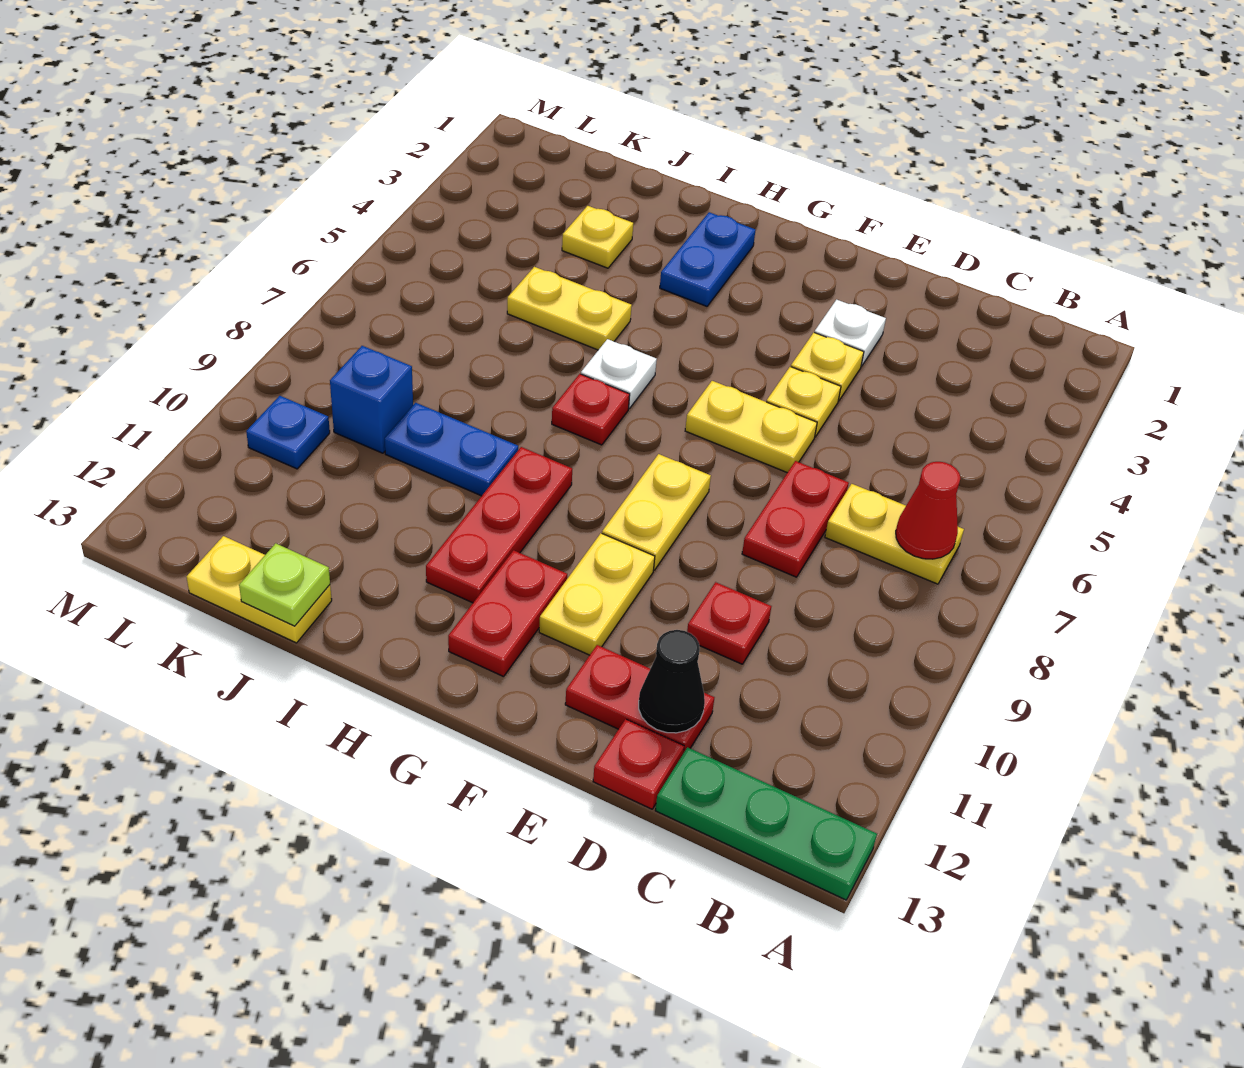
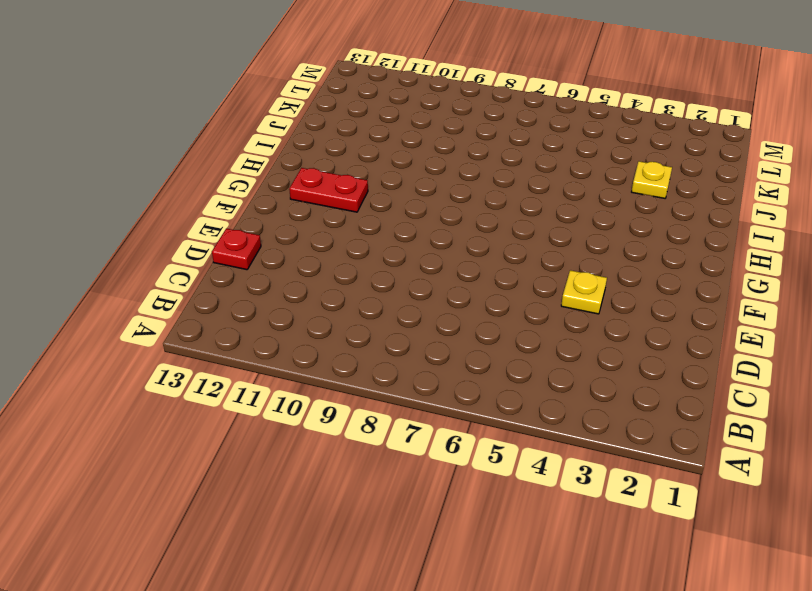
none -> green plate A13:C13 level 1
none -> yellow plate B7:C7 level 1
none -> red plate D7:D8 level 1

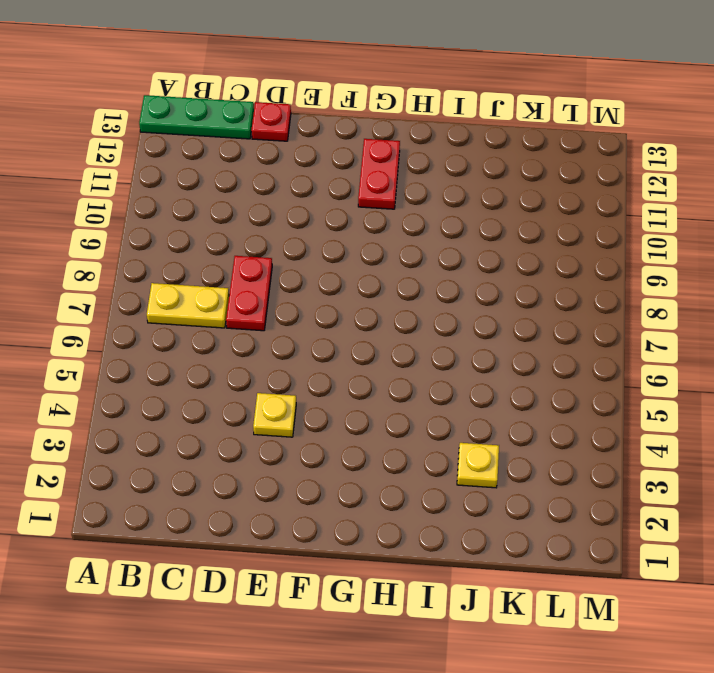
none -> red plate D10 level 1
none -> red plate D12:E12 level 1
none -> white plate E3 level 1

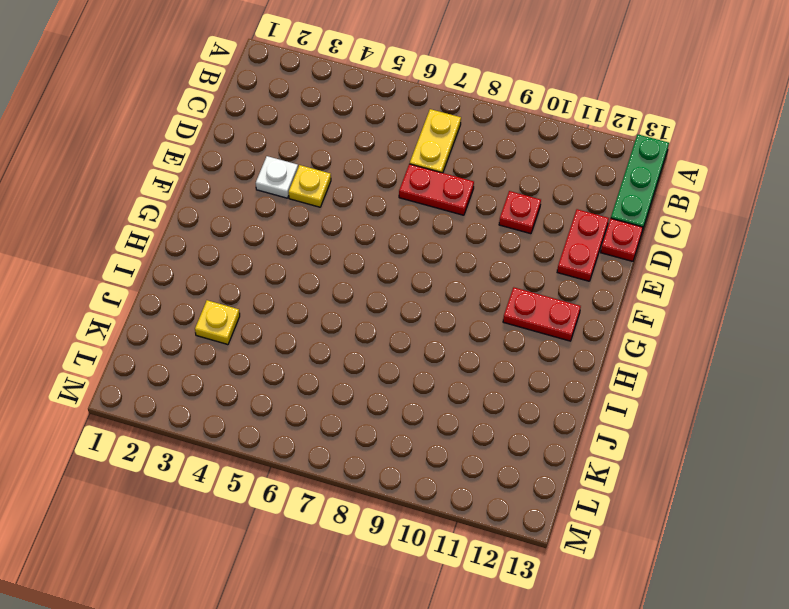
none -> yellow plate E5 level 1
none -> yellow plate E6:F6 level 1
none -> yellow plate F8:F9 level 1

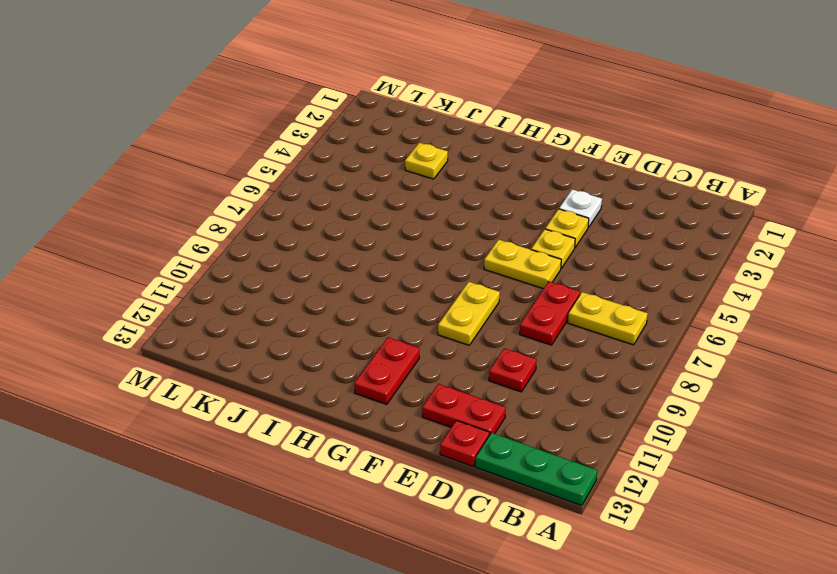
none -> yellow plate F10:F11 level 1
none -> blue plate H2:H3 level 1
none -> white plate H6 level 1

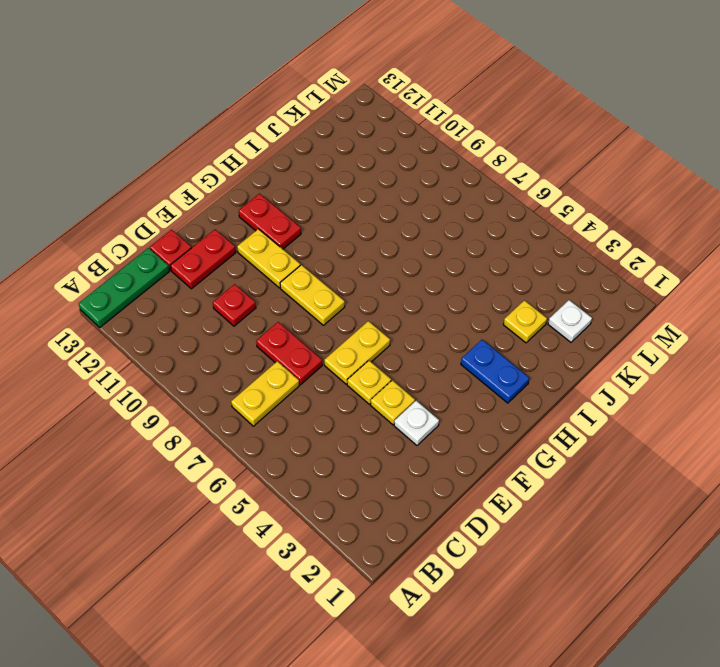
white plate K2 level 1 -> white plate H6 level 1
none -> red plate H7 level 1
none -> red plate H9:H11 level 1
none -> yellow plate I5:J5 level 1

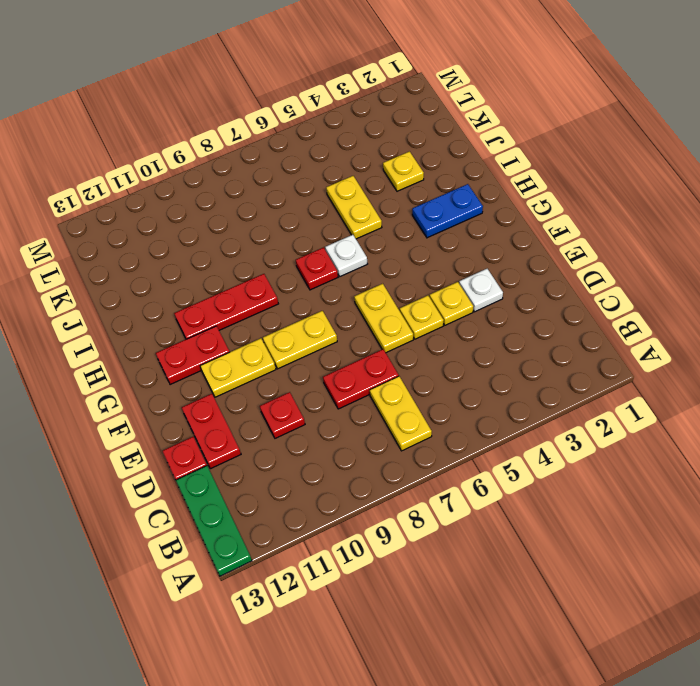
none -> blue plate I9:J9 level 1
none -> yellow plate J13:K13 level 1
none -> blue brick K9 level 1

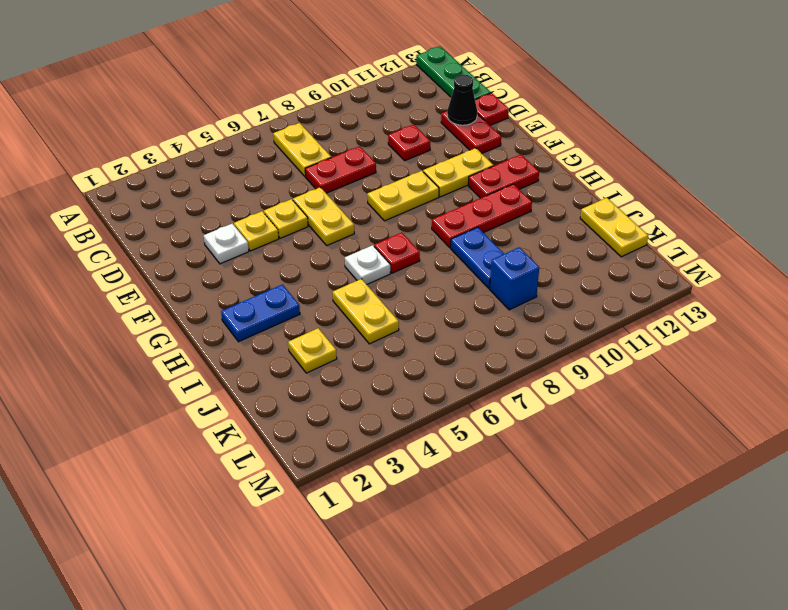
none -> blue plate L10 level 1
none -> red cone B7 level 2
none -> lime plate J13 level 2

